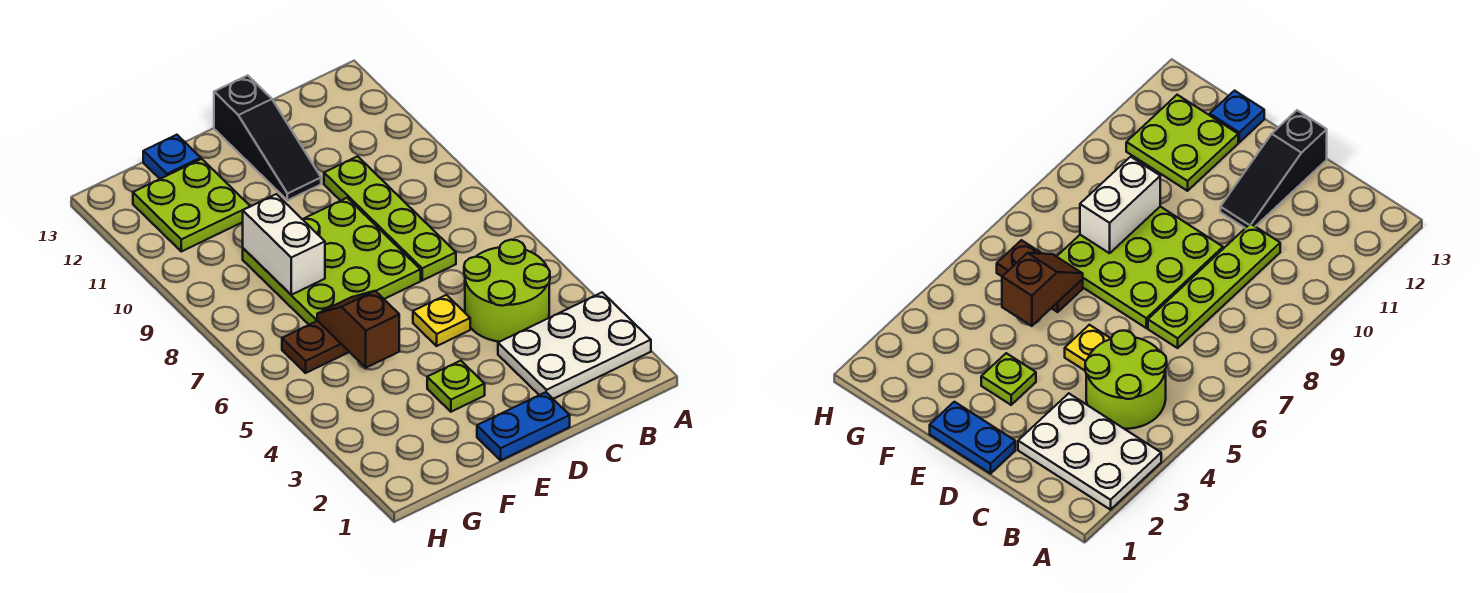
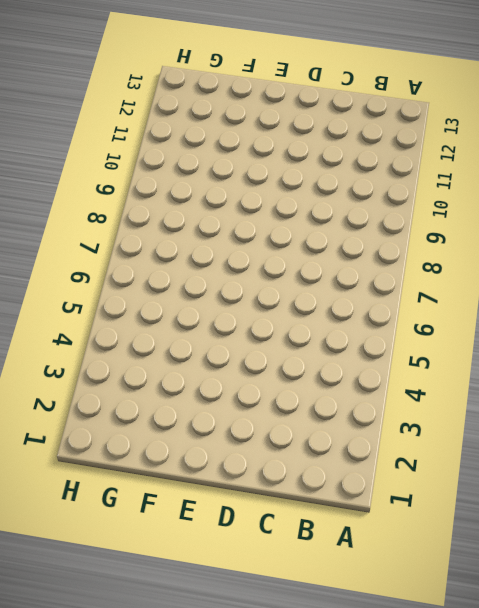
none -> white plate A2:C3 level 1
none -> lime round brick B4:C5 level 1
none -> lime plate C7:C10 level 1

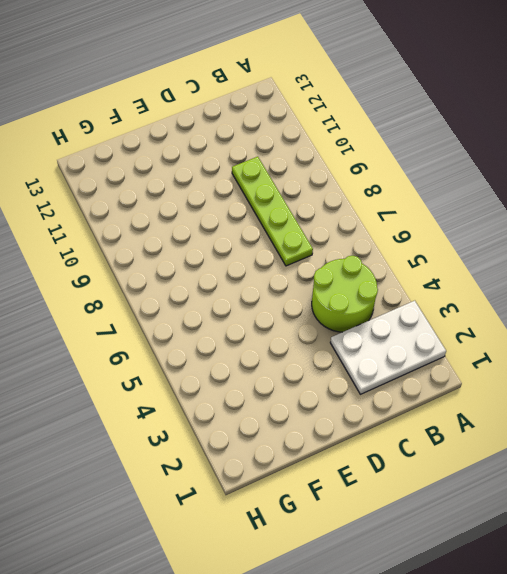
none -> blue plate D1:E1 level 1
none -> yellow plate D5 level 1
none -> lime plate D7:F9 level 1

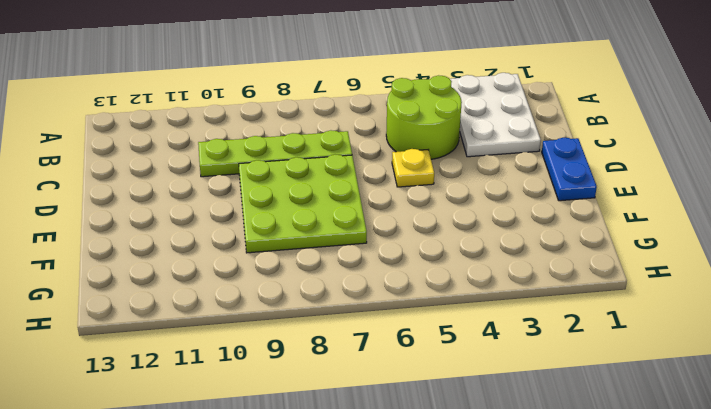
none -> black slope D11:D13 level 1 top 13
none -> lime plate E3 level 1
none -> brown plate F6:G6 level 1

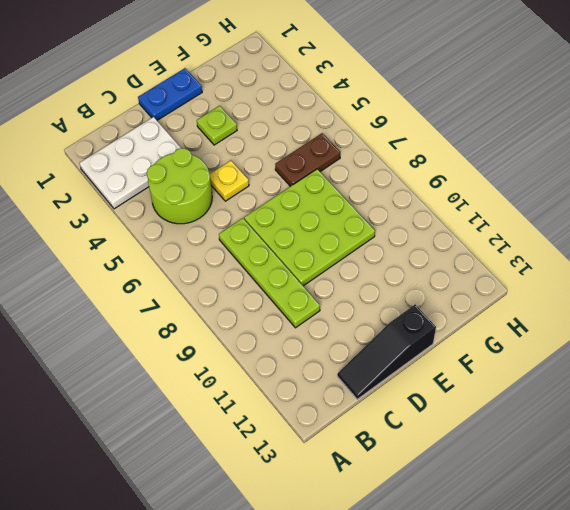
black slope C13:E13 level 1 top E -> black slope D11:D13 level 1 top 13
none -> lime plate F11:G12 level 1
none -> blue plate F13 level 1
none -> brown slope F5:F6 level 2 top 5

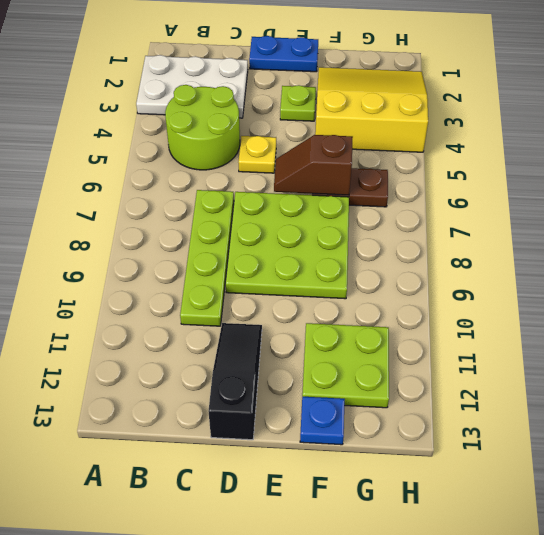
brown slope E6:F6 level 2 top F -> brown slope F5:F6 level 2 top 5
yellow slope F2:H4 level 1 top 4 -> none
none -> white brick F8:F9 level 2

